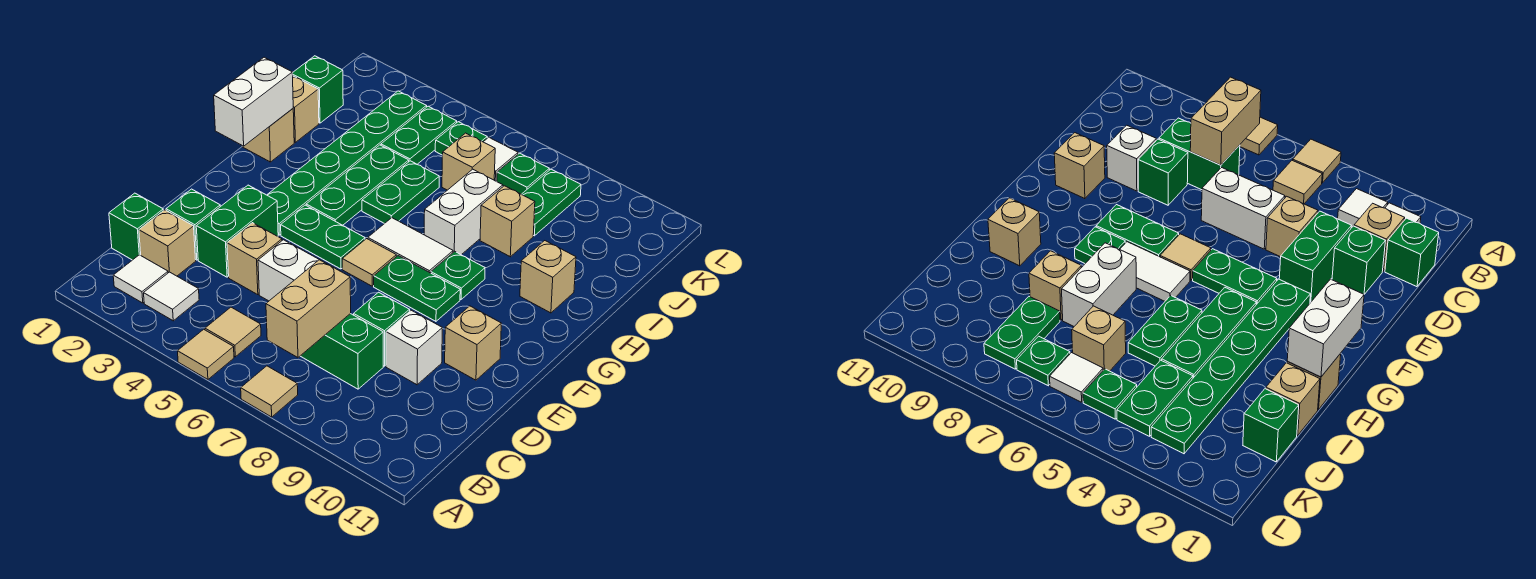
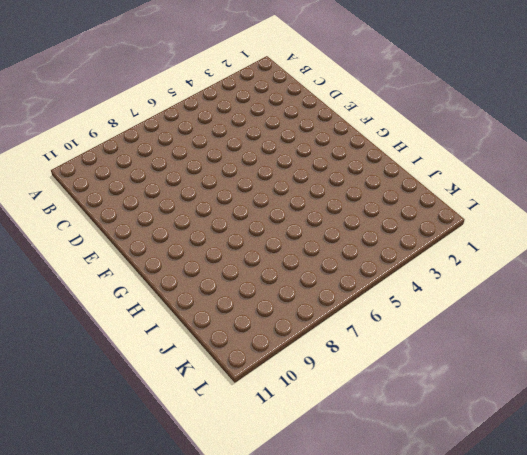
none -> tan tile A5 level 1
none -> tan tile A7 level 1
none -> white tile B2 level 1
none -> white tile B3 level 1

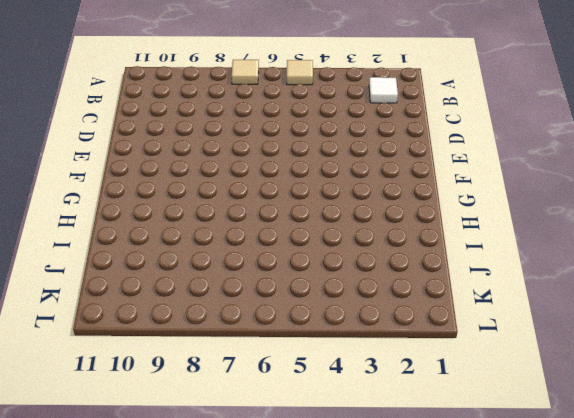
none -> white tile B3 level 1
none -> tan tile B5 level 1
none -> green brick C1 level 1
none -> tan brick C2 level 1

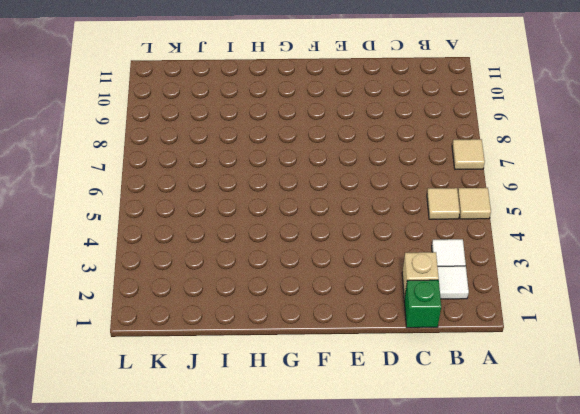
none -> green brick C7:C8 level 1
none -> green brick D2 level 1
none -> green brick D3:E3 level 1
none -> tan brick D4 level 1

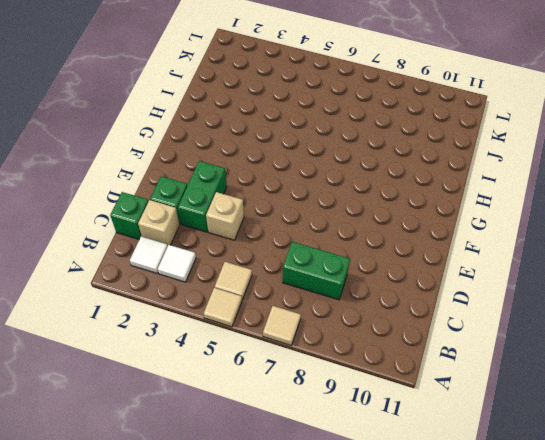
none -> white brick D5:D6 level 1
none -> green brick D8 level 1
none -> white brick D9 level 1
none -> tan brick E10 level 1

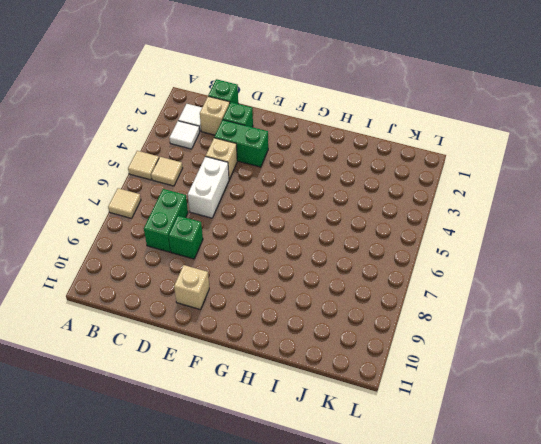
none -> white brick D9 level 1
none -> green plate F3:K3 level 1
none -> green plate F4:F5 level 1
none -> tan tile F6 level 1

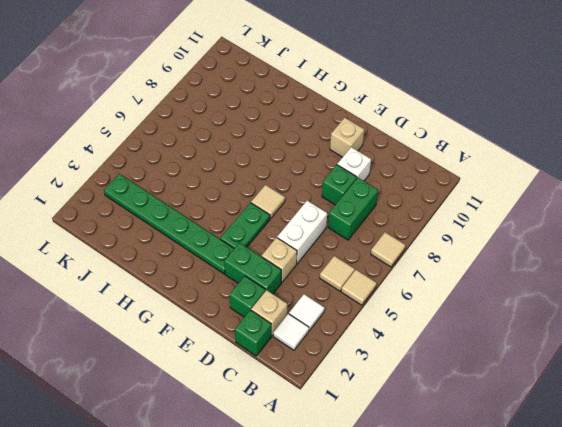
none -> green plate F7:F8 level 1
none -> green plate G4:I4 level 1
none -> white tile G6:G7 level 1
none -> green plate G8 level 1

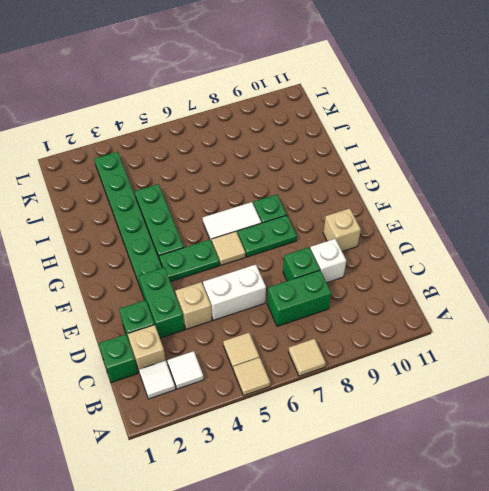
none -> tan brick H1 level 1
none -> green plate H5:I5 level 1
none -> white brick H7:I7 level 1
none -> tan brick H10 level 1

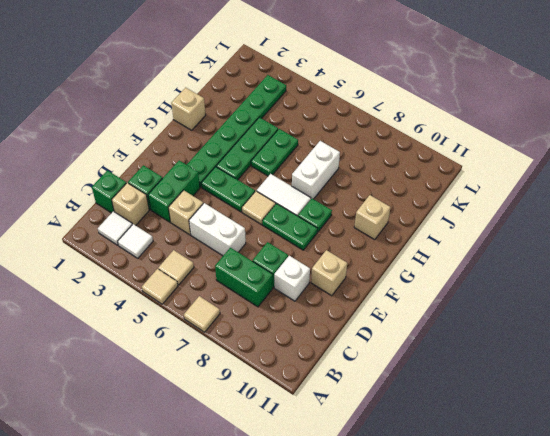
none -> tan brick I1 level 1
none -> tan brick I8 level 1
none -> green brick J1 level 1
none -> green plate J4:K4 level 1

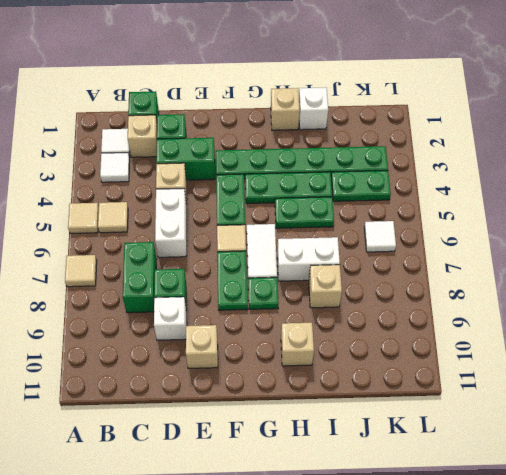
white brick I1 level 1 -> tan brick I1 level 1
none -> green brick J1 level 1
none -> tan brick J6 level 1
none -> green plate J8:K8 level 1
none -> green plate K5 level 1

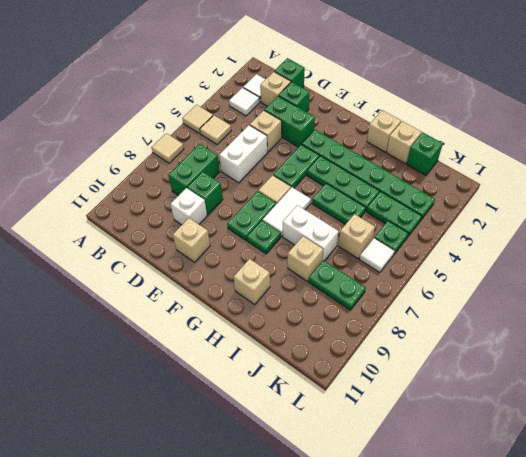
none -> green plate K7 level 1
none -> tan brick B7:C7 level 2
none -> white brick G1:H1 level 2

